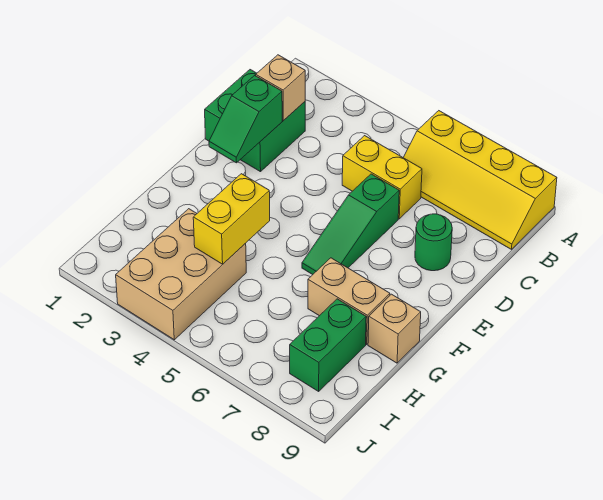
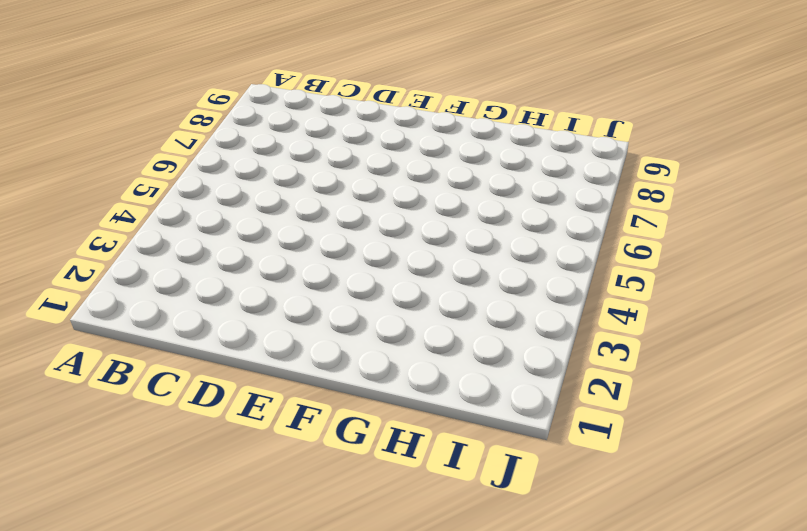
none -> yellow slope A6:B9 level 1 top A
none -> green brick C1:D2 level 1
none -> yellow brick C5:C6 level 1

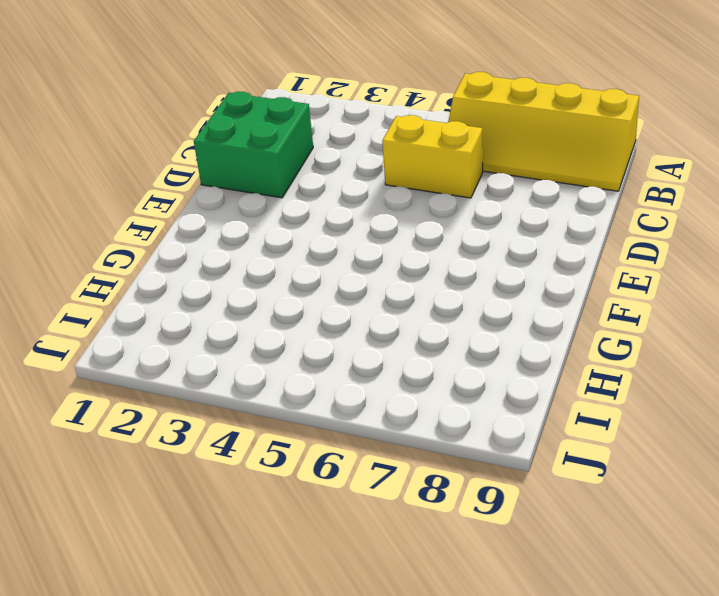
none -> green slope D6:F6 level 1 top D
none -> green round brick D8 level 1
none -> tan brick G7:G8 level 1

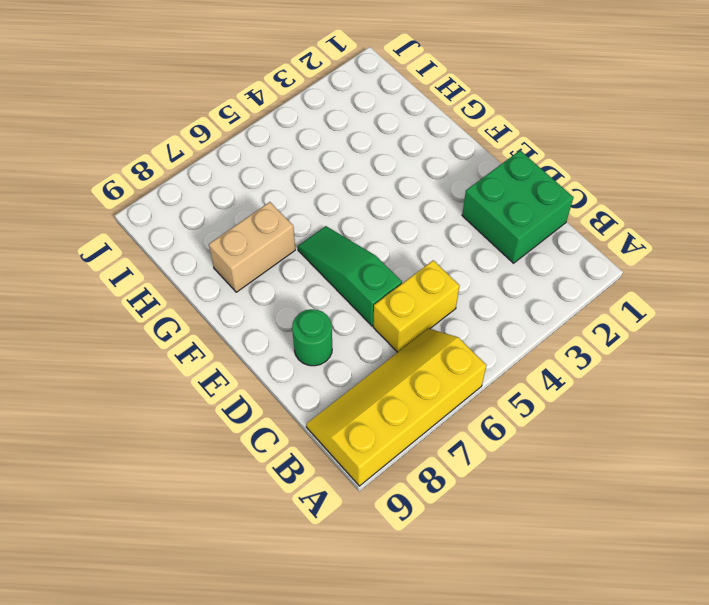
none -> tan brick G9 level 1
none -> tan brick H3:J4 level 1
none -> green brick H8:I8 level 1

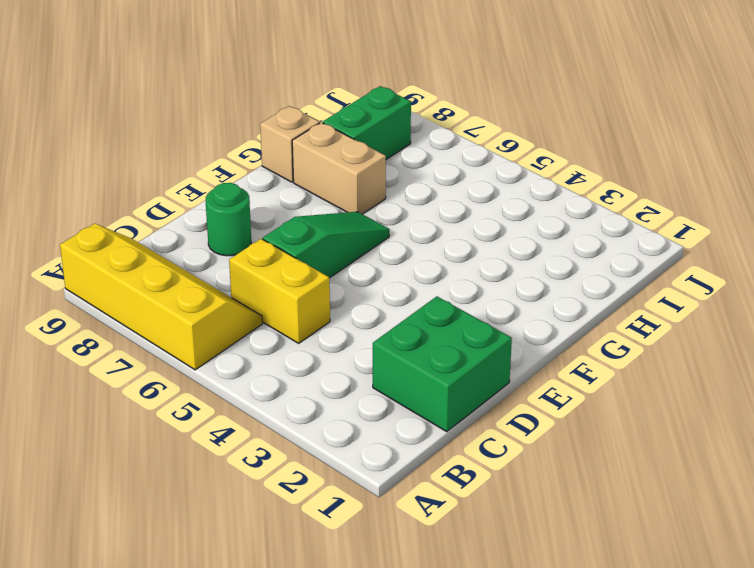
none -> tan brick H3:J4 level 1
none -> tan brick C2 level 2
none -> green slope D2:E2 level 2 top D

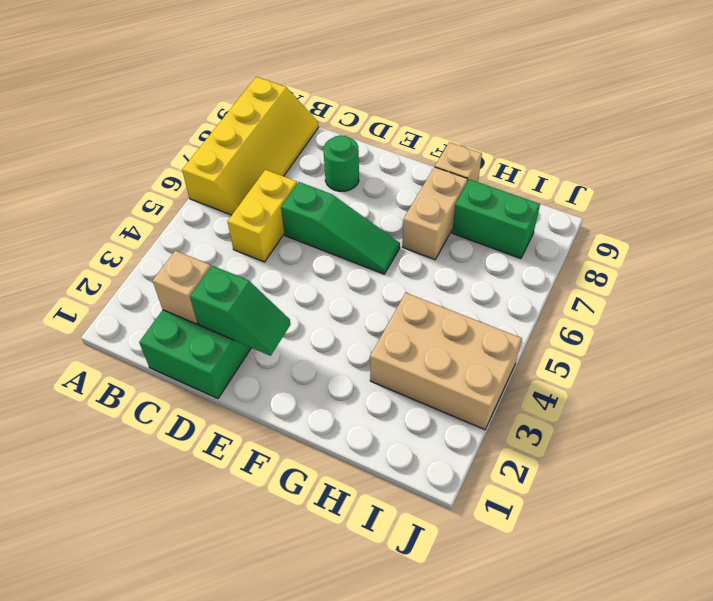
none -> yellow brick G4:H4 level 2

